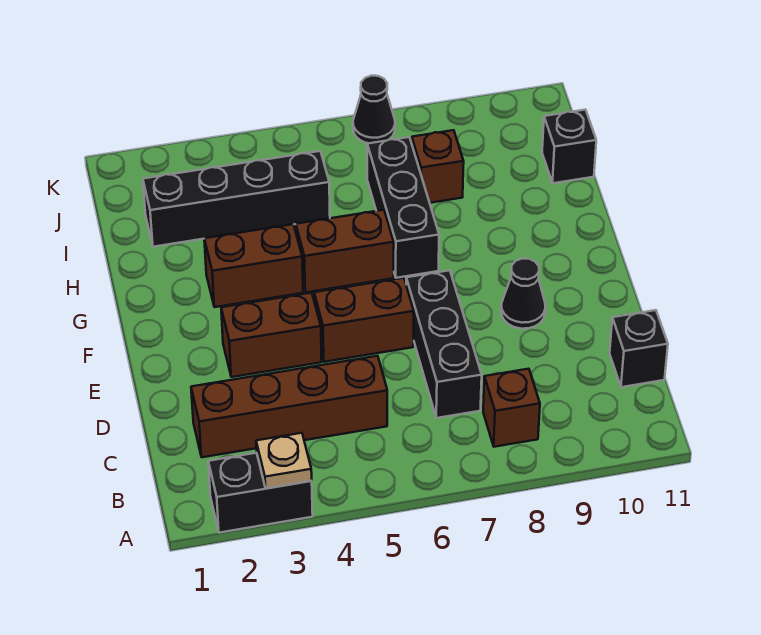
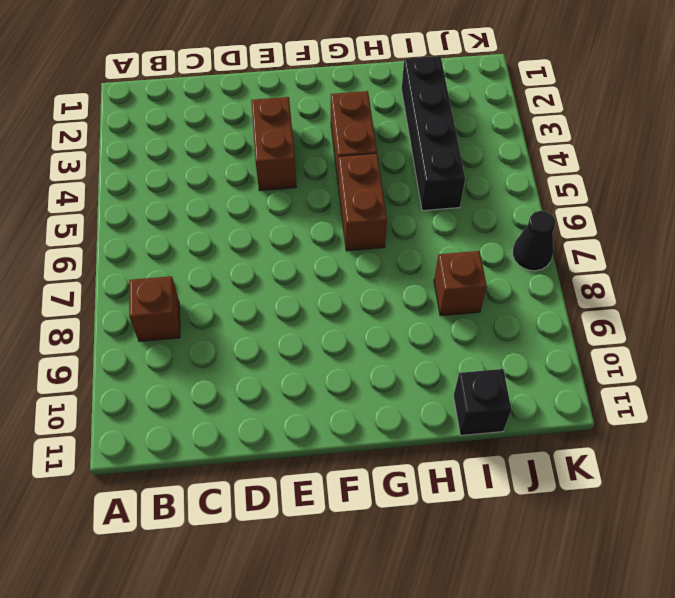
none -> black brick A2:A3 level 1
none -> brown brick C2:C5 level 1
none -> black brick C7:E7 level 1

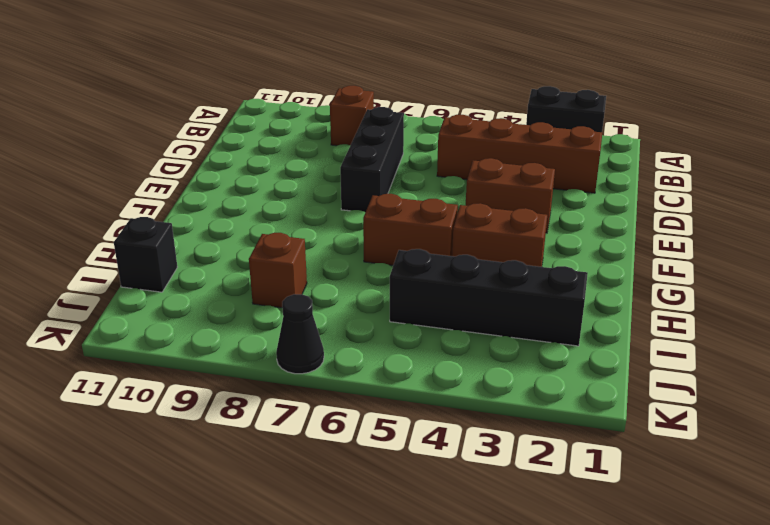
none -> black brick C11 level 1
none -> brown brick E5:E6 level 1
none -> black cone E9 level 1

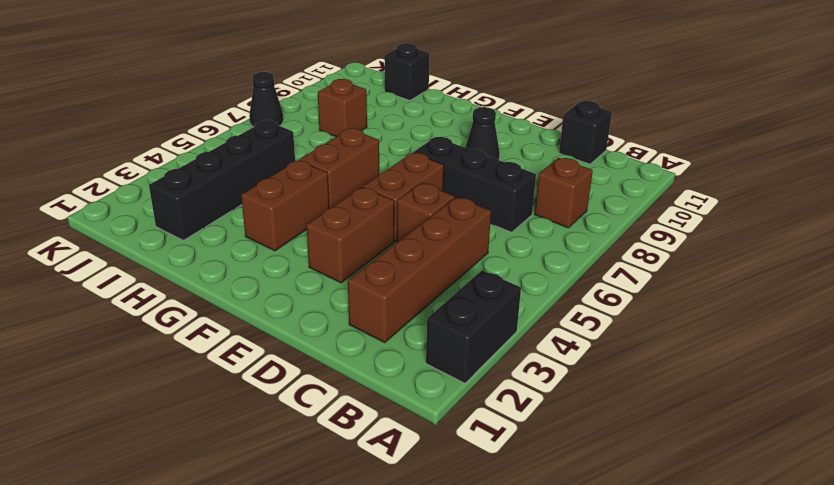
brown brick D5 level 1 -> none
none -> black brick G7:I7 level 1
none -> tan plate A3 level 2

